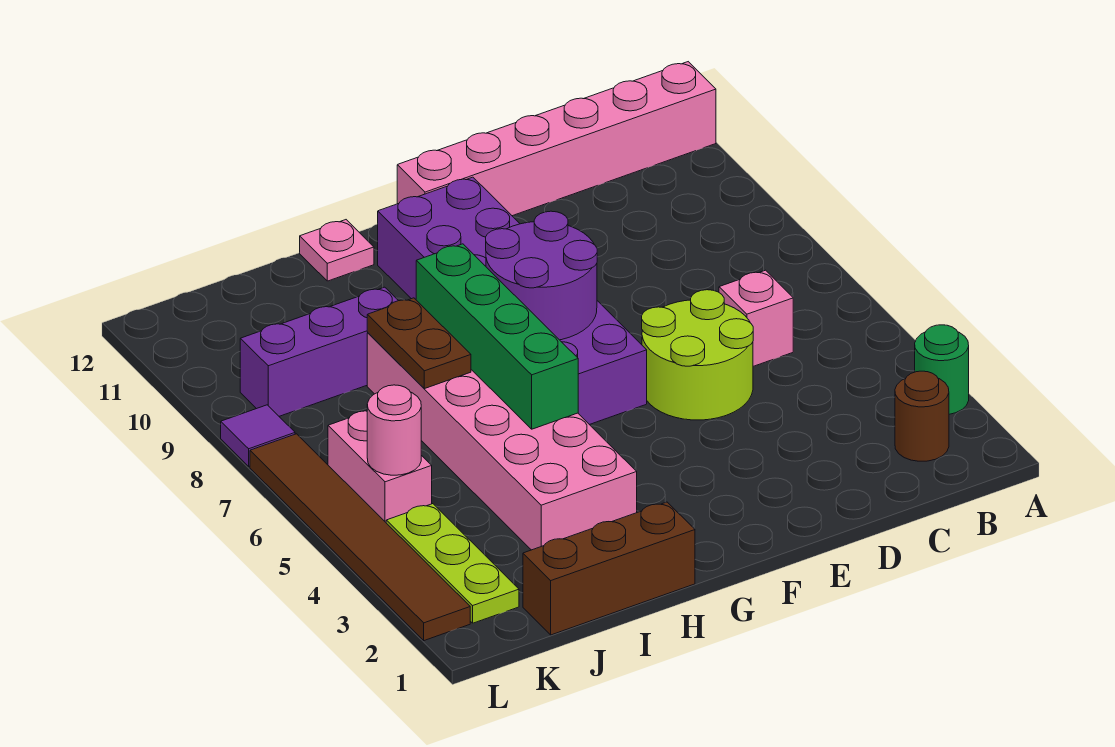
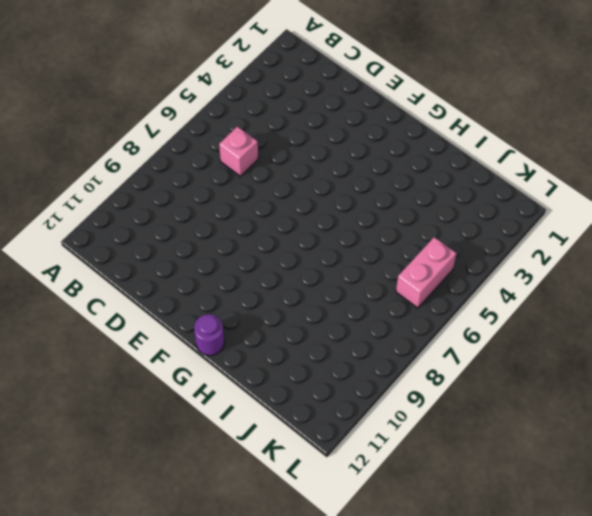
purple round brick G12 level 1 -> none
none -> green round brick A3 level 1
none -> pink brick A12:F12 level 1
none -> brown round brick B2 level 1

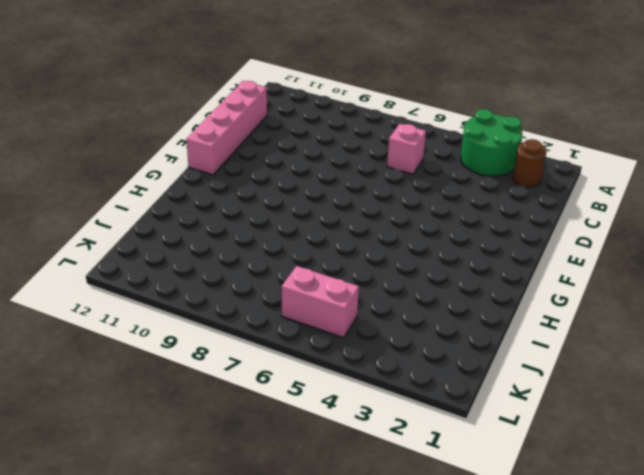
green round brick A3:B4 level 1 -> green round brick A3 level 1
pink brick C12:F12 level 1 -> pink brick A12:F12 level 1
none -> lime round brick D5:E6 level 1
none -> purple brick F6:G11 level 1
none -> brown brick H1:J1 level 1

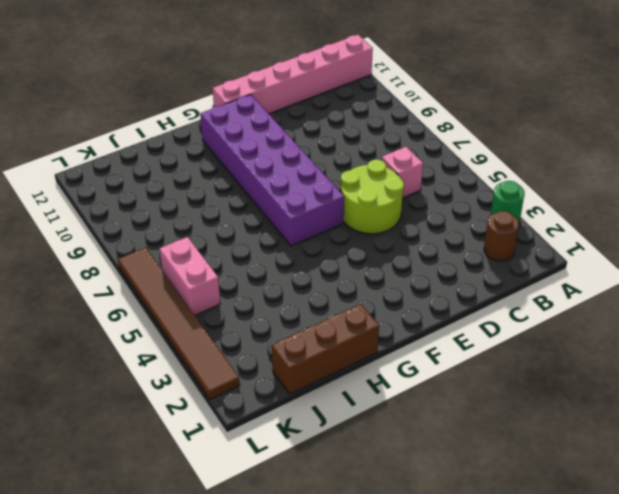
none -> pink brick H3:I8 level 1
none -> pink plate H12 level 1
none -> purple brick I9:K9 level 1

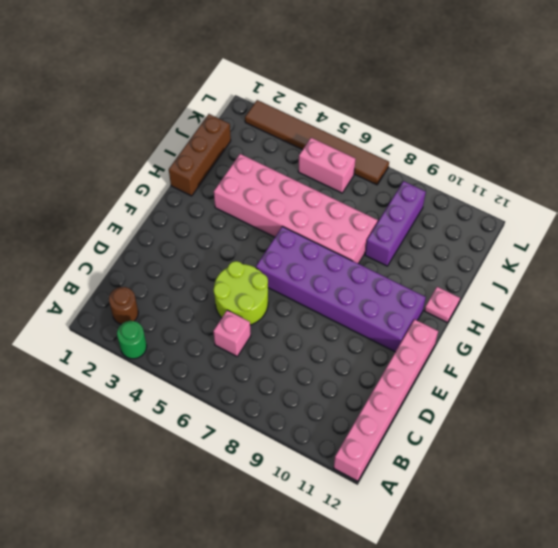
none -> lime plate K2:K4 level 1
none -> purple tile L8 level 1
none -> purple round brick F7:G8 level 2

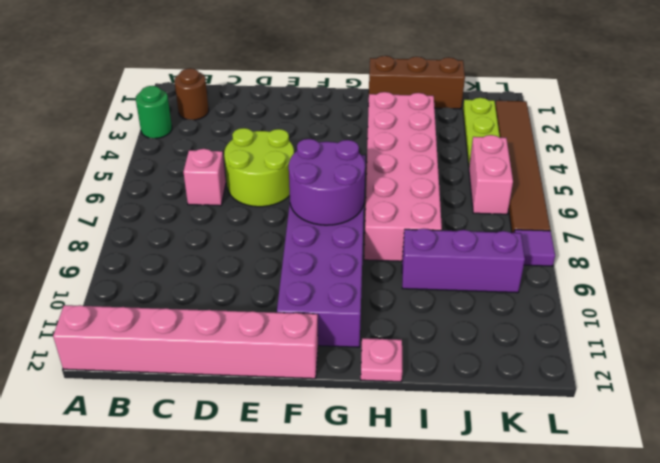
none -> green brick H5:H8 level 2
none -> brown plate I7:I8 level 2
none -> pink round brick K5 level 2

